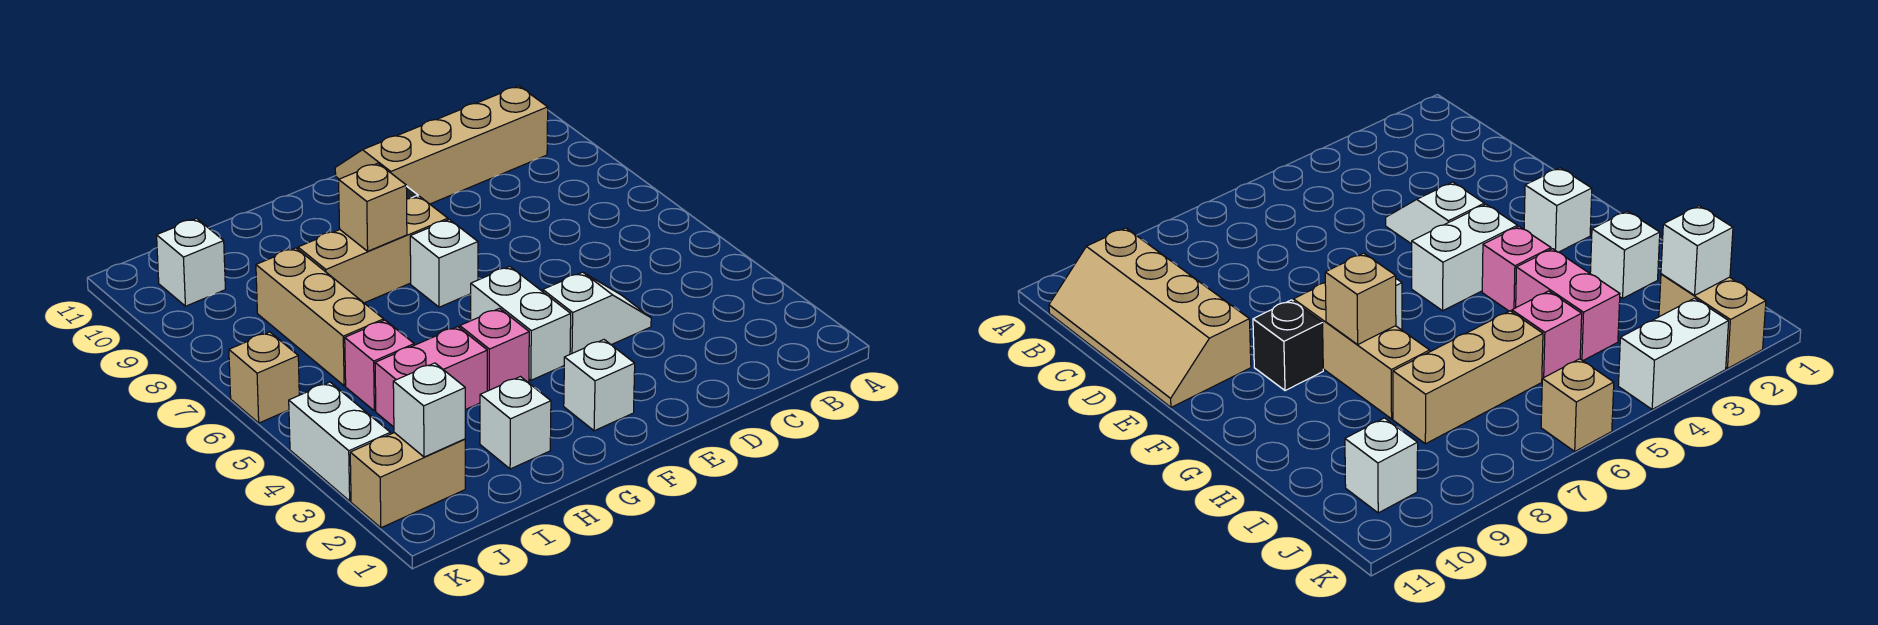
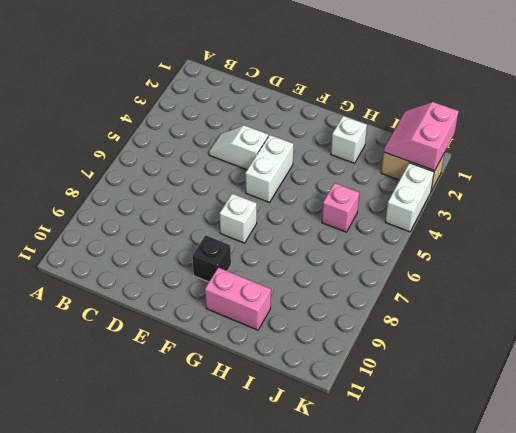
pink brick G10:H10 level 1 -> pink brick H4:I4 level 1
pink slope J1:K2 level 2 top K -> white brick J2 level 2
none -> tan slope B10:E11 level 1 top 10
none -> white brick F2 level 1
none -> tan brick F8:H8 level 1

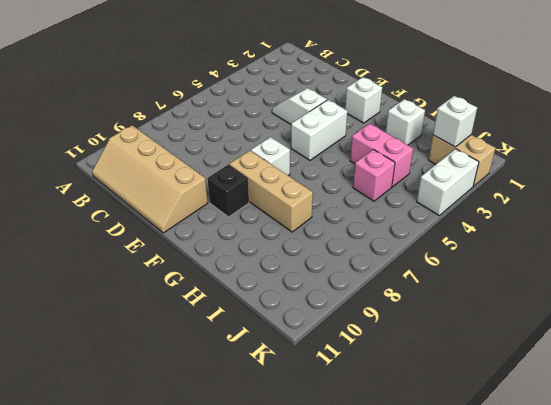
none -> pink brick G4 level 1
none -> tan brick I6:I8 level 1
none -> white brick J10 level 1

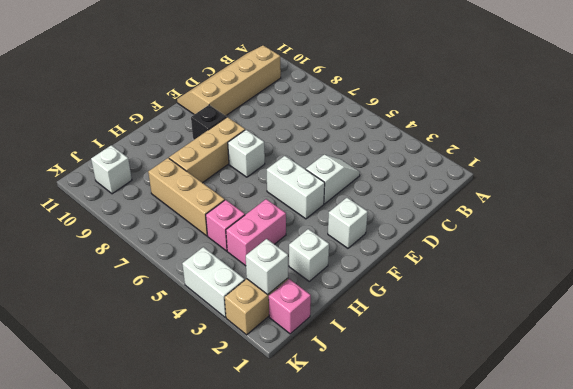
pink brick J1 level 1 -> pink brick G4 level 1
none -> tan brick K6 level 1
none -> tan brick G8 level 2

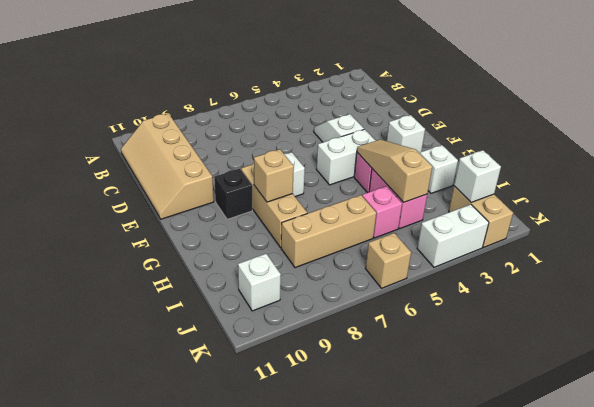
tan slope G4:I4 level 2 top I -> none

